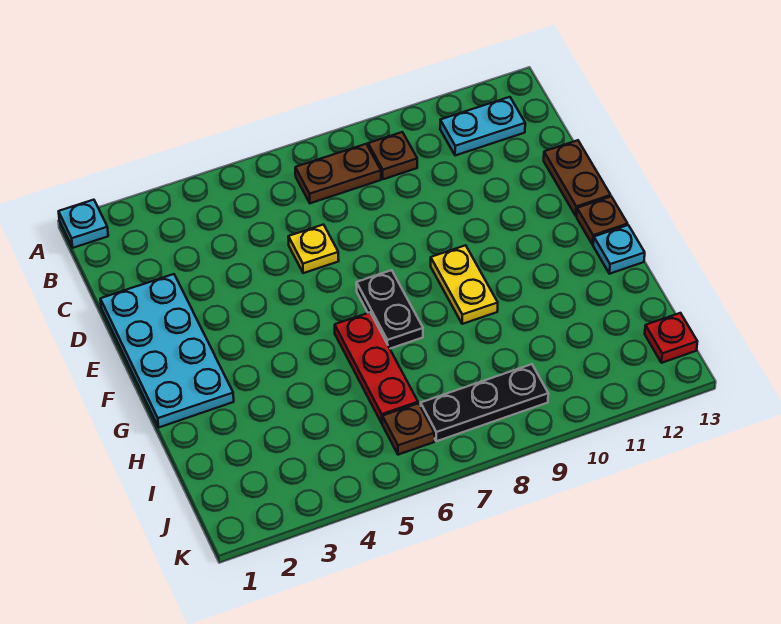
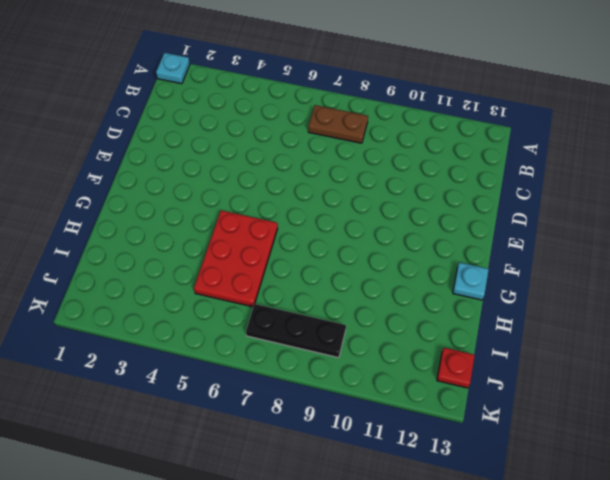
red plate G5:I6 level 1 -> red plate G6:I6 level 1
none -> brown plate B9 level 1
none -> cyan plate B11:B12 level 1
none -> cyan plate D1:G2 level 1

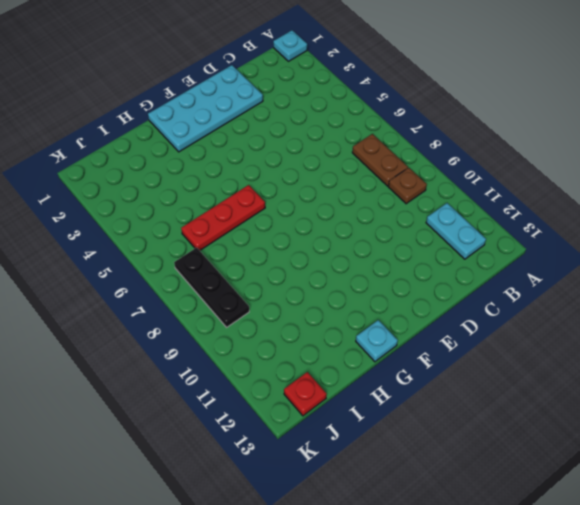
none -> yellow plate D6 level 1
none -> brown plate D13:E13 level 1
none -> black plate F7:G7 level 1

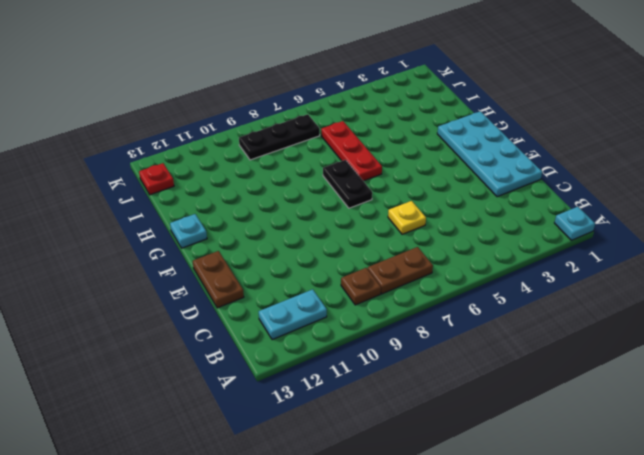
none -> yellow plate F9:G9 level 1
none -> brown plate F13 level 1
none -> brown plate J6 level 1

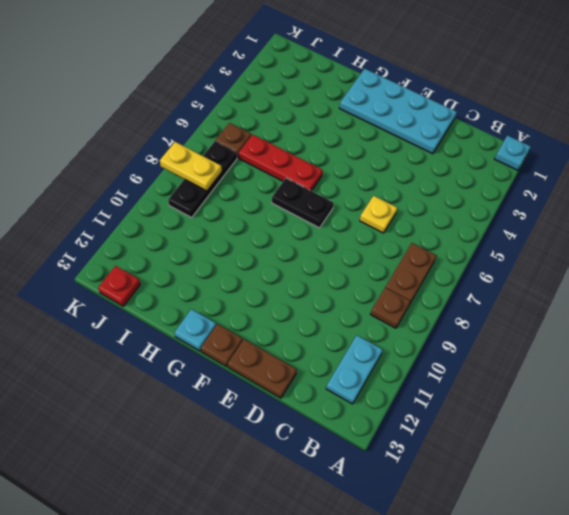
yellow plate J8:K8 level 2 -> yellow plate F9:G9 level 1

